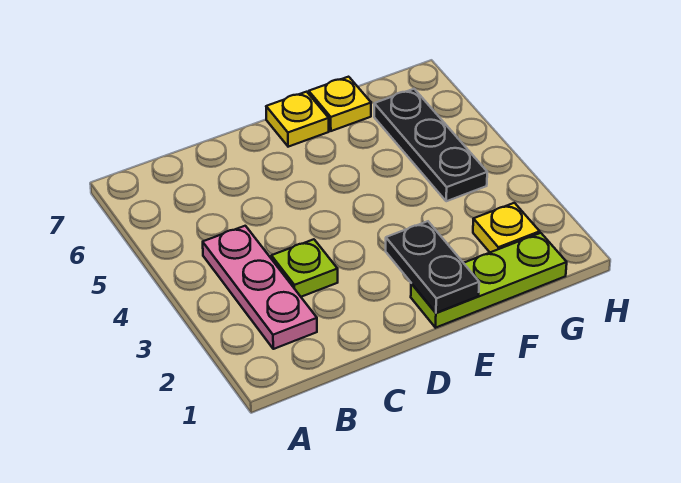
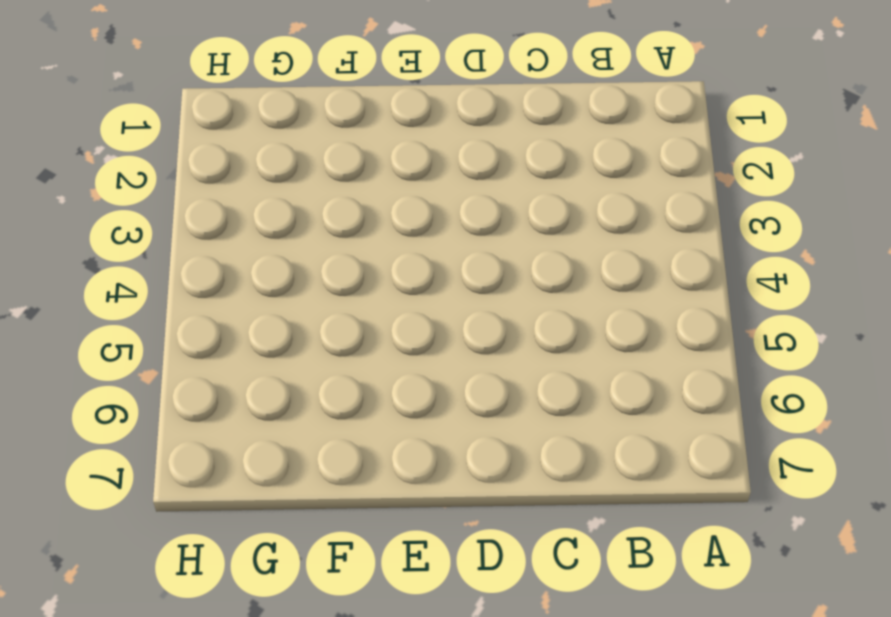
none -> pink plate B2:B4 level 1
none -> lime plate C3 level 1

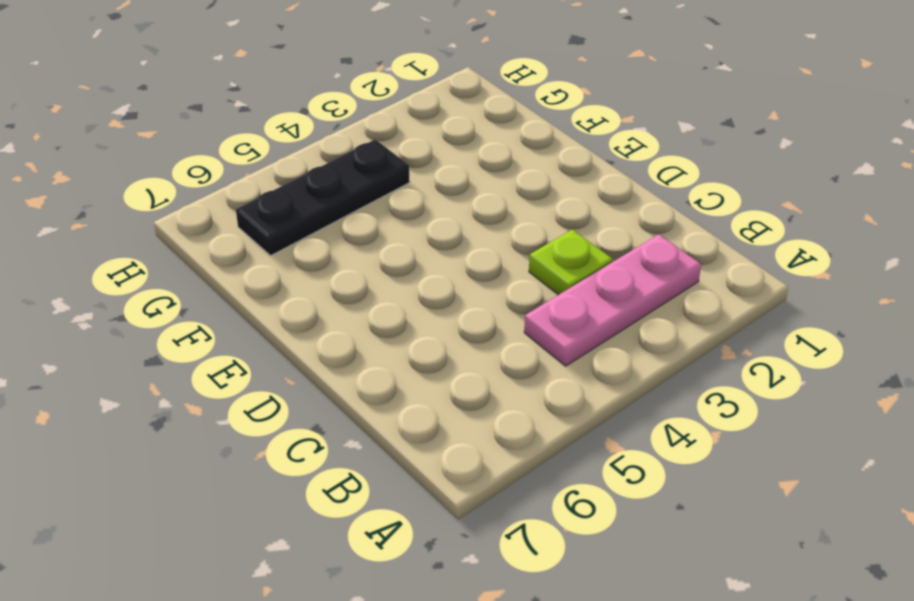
none -> lime plate E1:G1 level 1
none -> yellow plate E7 level 1

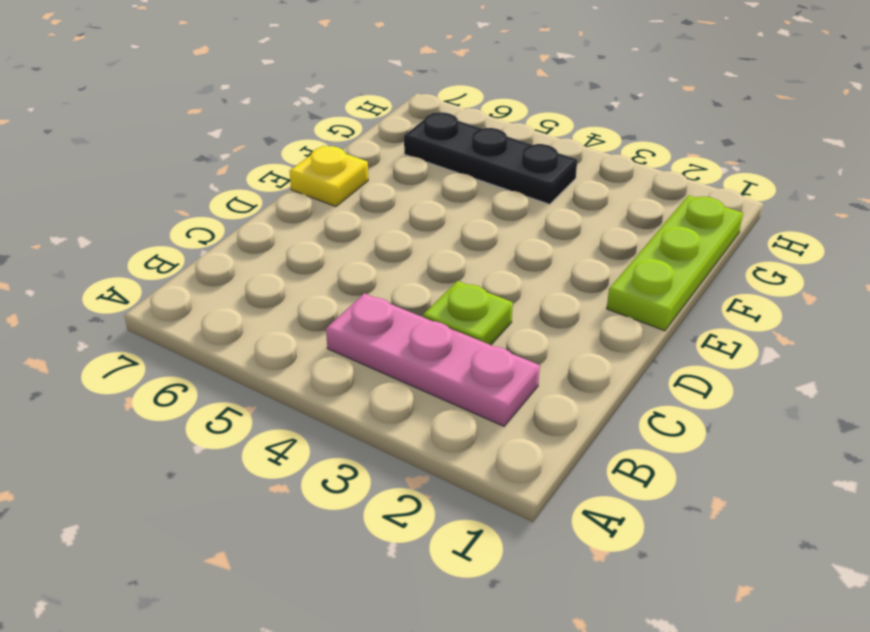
none -> yellow plate F7 level 1
none -> yellow plate G2 level 1

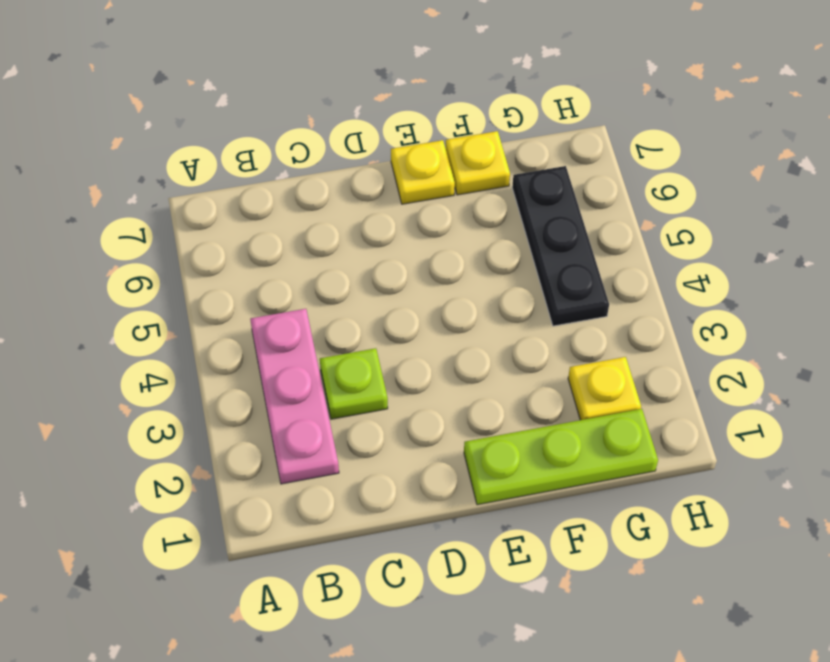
none -> black plate E1:E2 level 2

